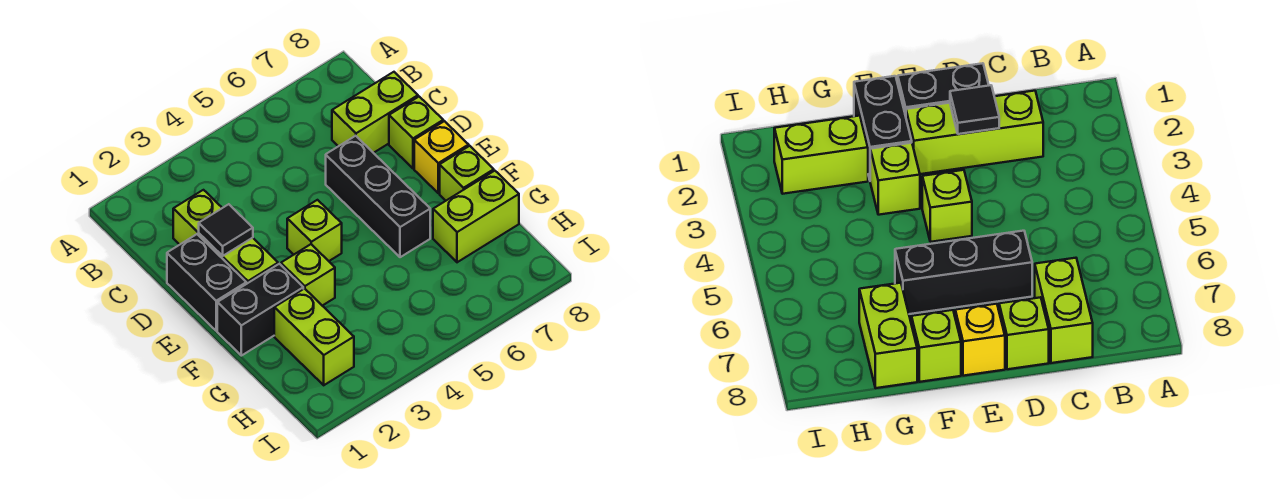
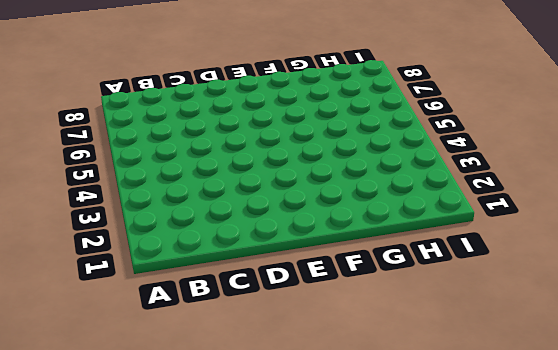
none -> lime brick C2:E2 level 1
none -> lime brick C7:C8 level 1
none -> black brick D1:E1 level 1

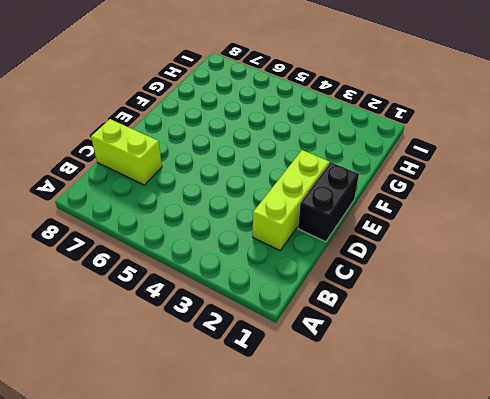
none -> black brick D6:F6 level 1
none -> lime brick D8 level 1
none -> lime brick E4 level 1

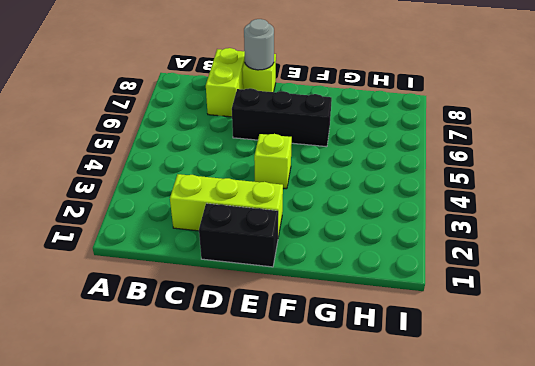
grey round brick D8 level 2 -> none
none -> yellow brick E8 level 1
none -> black brick F1:F2 level 1
none -> lime brick F3 level 1

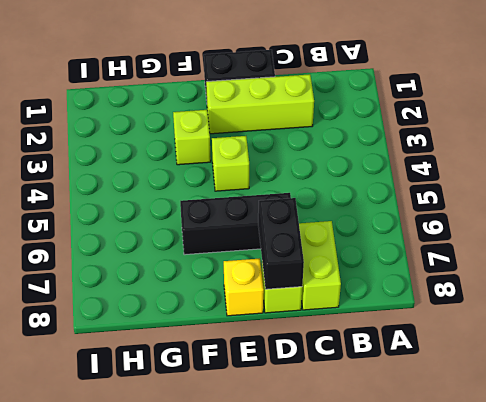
black brick D7:D8 level 2 -> black brick F1:F2 level 1
none -> lime brick F8 level 1
none -> lime brick G2:H2 level 1
none -> lime brick G7:G8 level 1

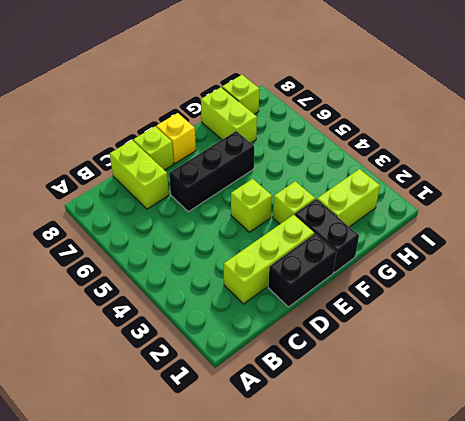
lime brick H8 level 1 -> lime brick F8 level 1
none -> black tile D2 level 2

